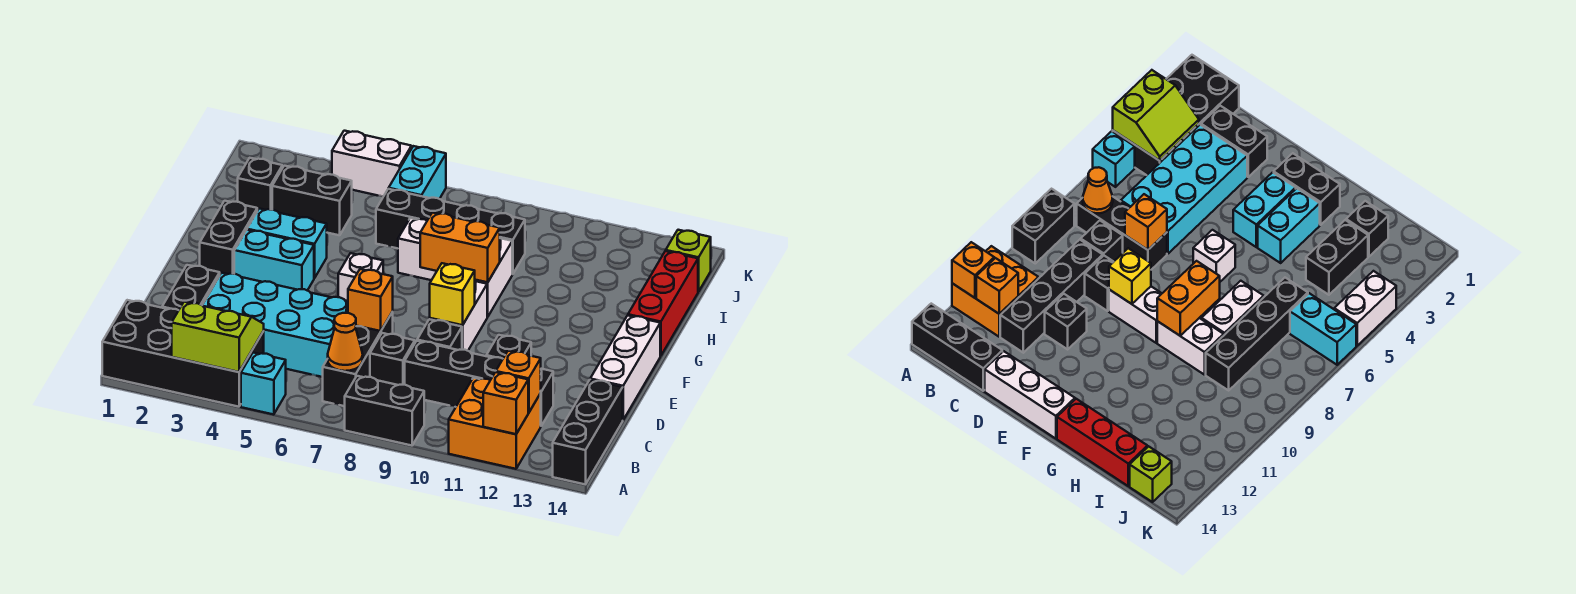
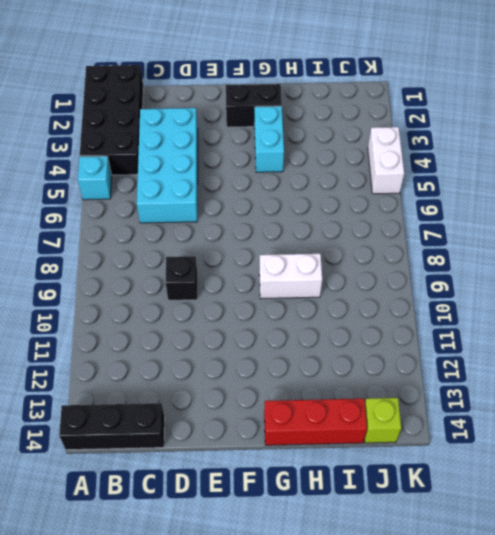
none -> black brick A8:A9 level 1
none -> orange brick A11:B12 level 1
none -> black brick B7:D7 level 1
none -> black brick C2:D2 level 1

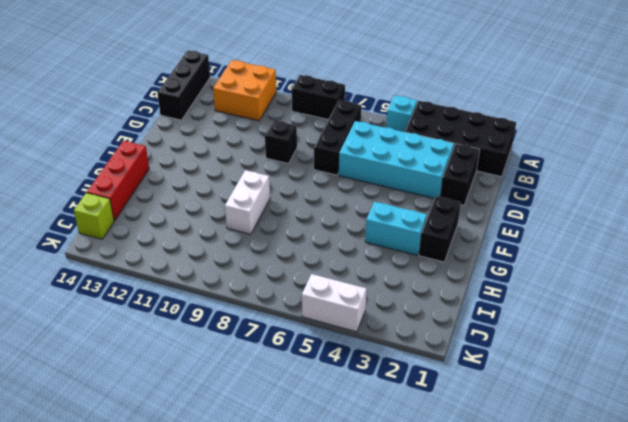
none -> black brick C8 level 1
none -> black brick C9:C12 level 1
none -> black brick D11 level 1
none -> white brick D14:F14 level 1

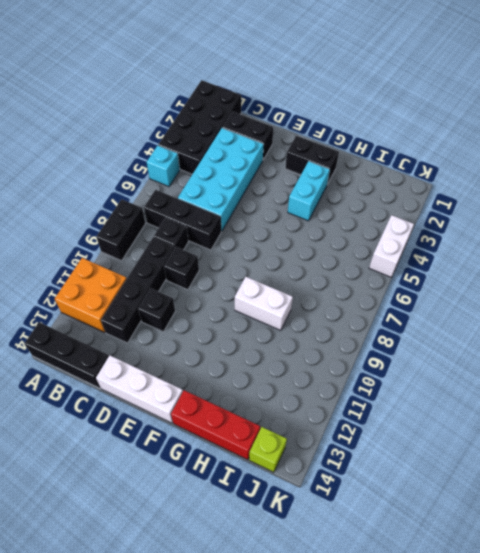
none -> white brick E9:F9 level 1
none -> cyan brick F3:F4 level 1
none -> white brick F6 level 1
none -> white brick H7:H8 level 1

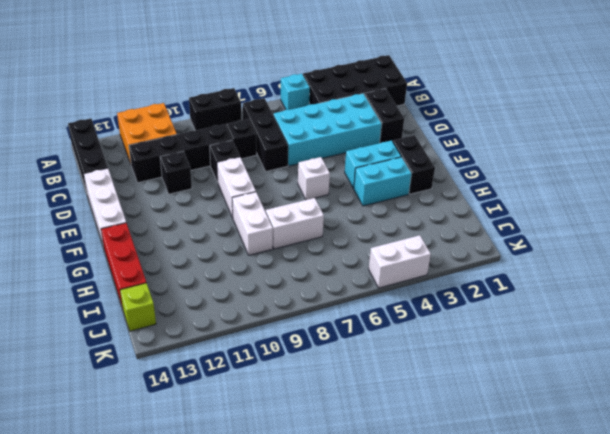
none -> black brick I2 level 1
none -> black brick I3:I4 level 1
none -> black brick I6:I9 level 1
none -> cyan brick J6:K6 level 1

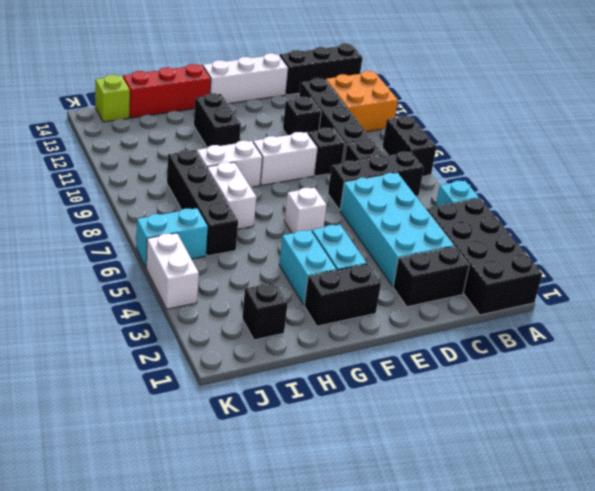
black brick G11:G12 level 1 -> black brick I3:I4 level 1
none -> lime slope A3:B4 level 2 top A
none -> orange brick A12 level 2
none -> orange cone B7 level 2
none -> orange brick B12 level 2

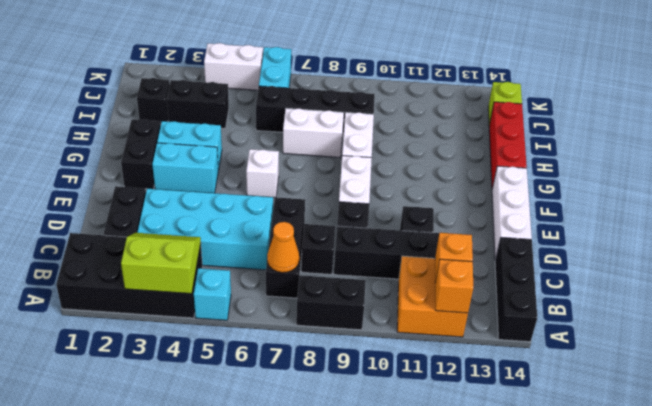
none -> orange brick D7 level 2
none -> yellow brick E9 level 2
none -> orange brick G8:G9 level 2

